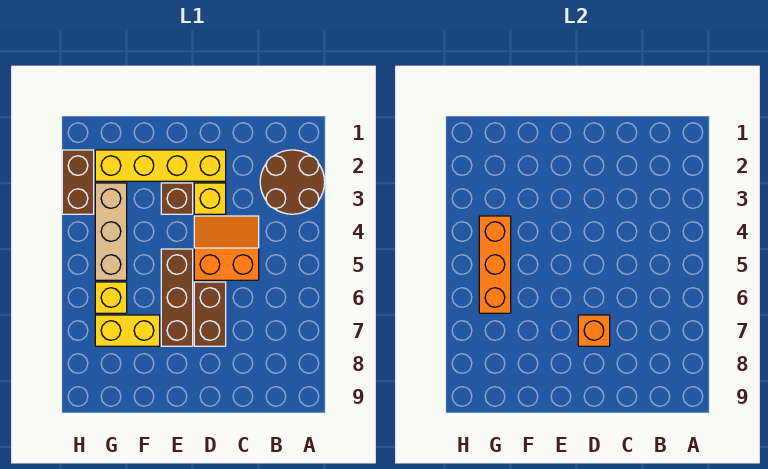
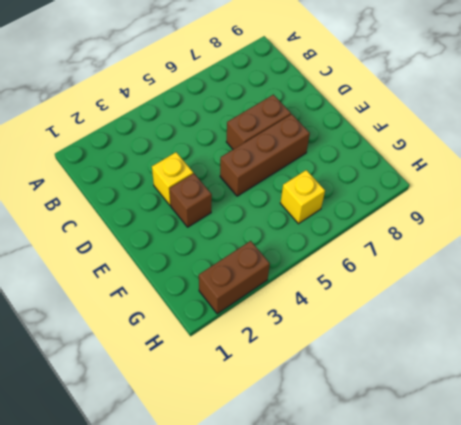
none -> brown round brick A2:B3 level 1
none -> orange slope C4:D5 level 1 top 5
none -> yellow brick D2:G2 level 1

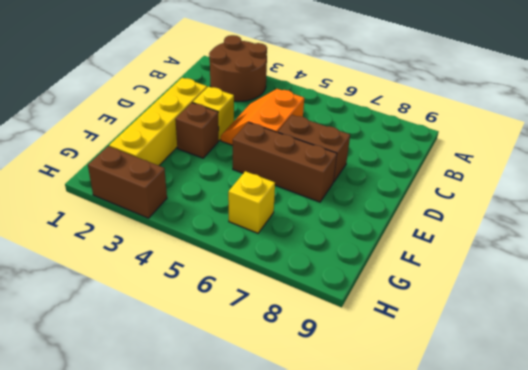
none -> yellow brick F7:G7 level 1
none -> tan brick G3:G5 level 1
none -> orange brick D7 level 2

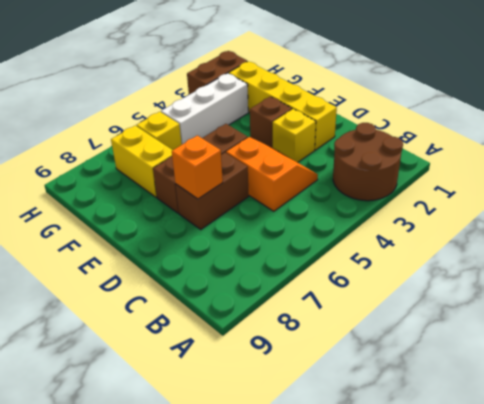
white brick G3:G5 level 1 -> tan brick G3:G5 level 1
none -> orange brick G4:G6 level 2

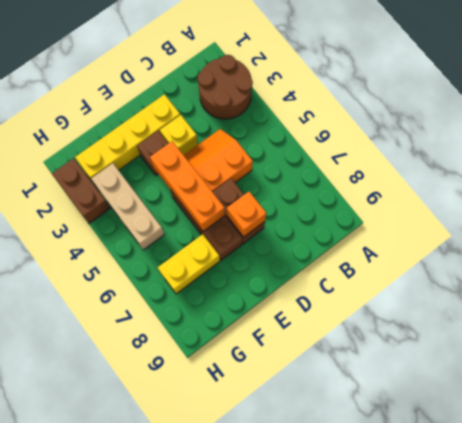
orange brick E4:E6 level 2 -> orange brick G4:G6 level 2
none -> yellow brick G6 level 1

